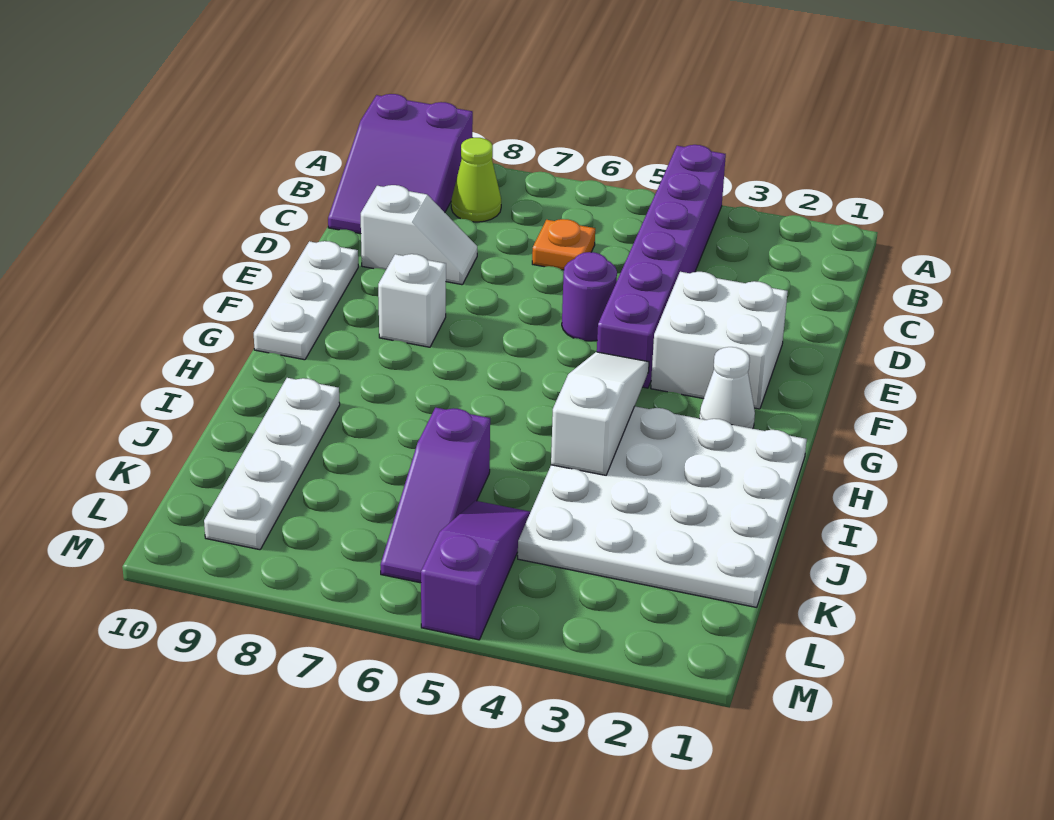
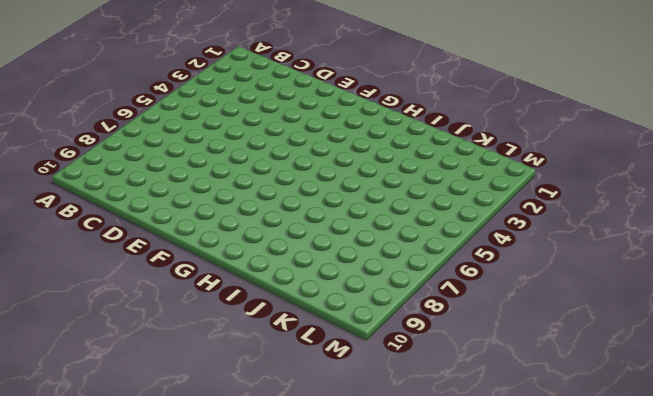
none -> purple brick A4:F4 level 1
none -> purple slope A9:C10 level 1 top A
none -> lime cone B8 level 1

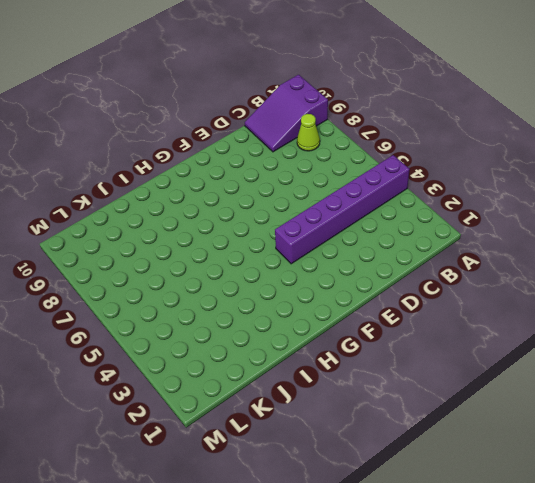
none -> orange plate C6 level 1
none -> white slope D8:D9 level 1 top 9
none -> white brick E2:F3 level 1

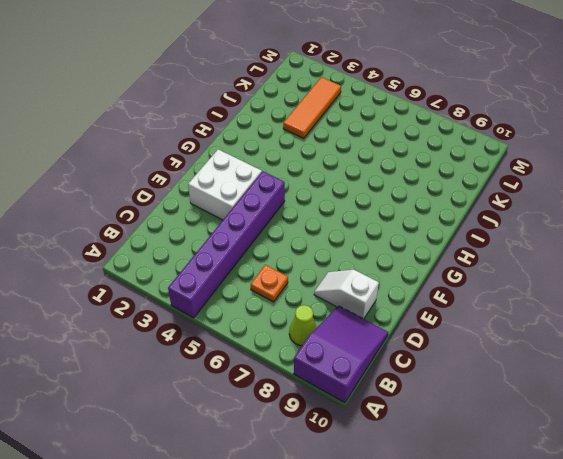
orange tile J3:L3 level 1 -> white plate H1:K4 level 1
none -> purple round brick E5 level 1
none -> white plate E10:G10 level 1
none -> white brick F8 level 1

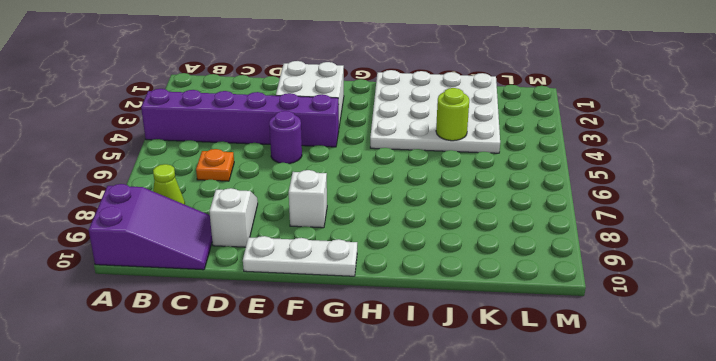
lime round brick J4 level 2 -> none
none -> white cone G2 level 1
none -> white plate I9:L9 level 1
none -> purple slope J6:L6 level 1 top J

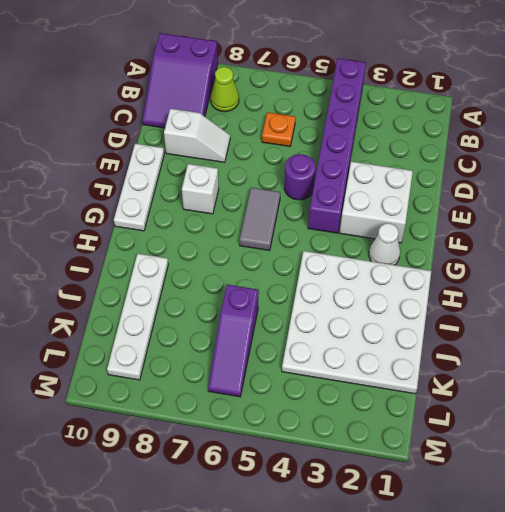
grey tile F6:G6 level 1 -> none
none -> purple slope K5:M5 level 1 top M
none -> white slope G4:I4 level 2 top I

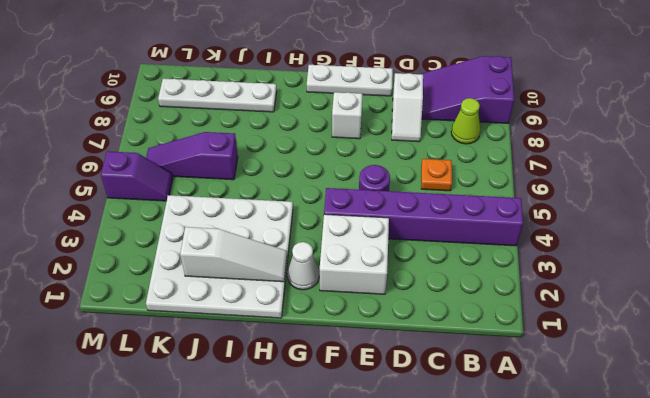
white slope H2:J2 level 2 top J -> white slope G4:I4 level 2 top I
purple slope L5:M5 level 1 top M -> purple slope K5:M5 level 1 top M

